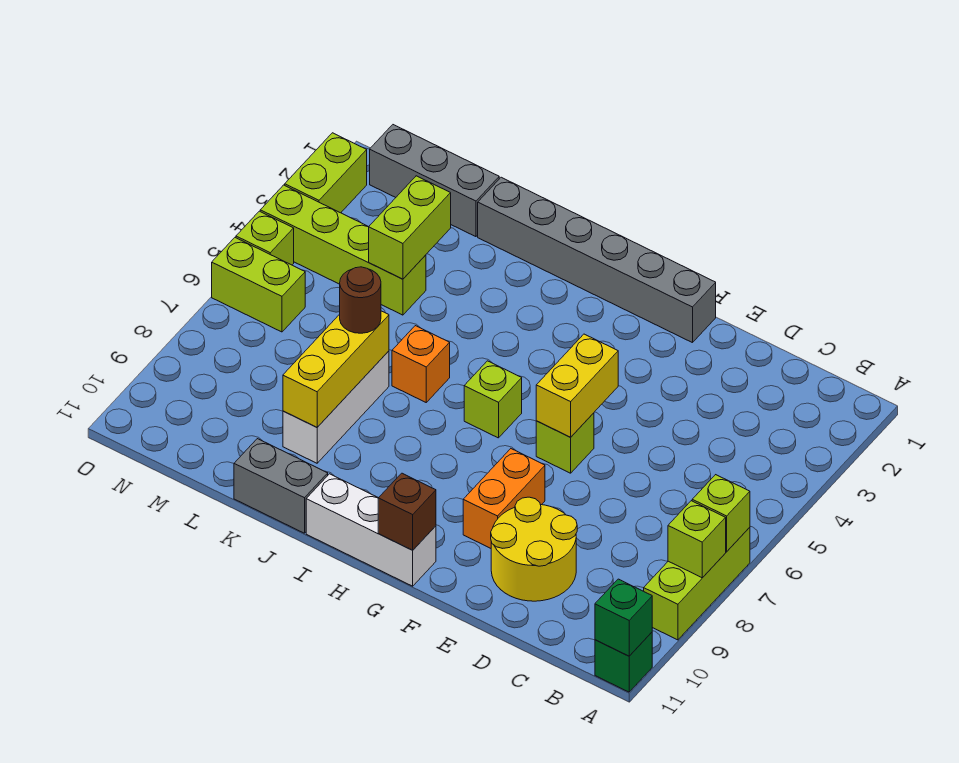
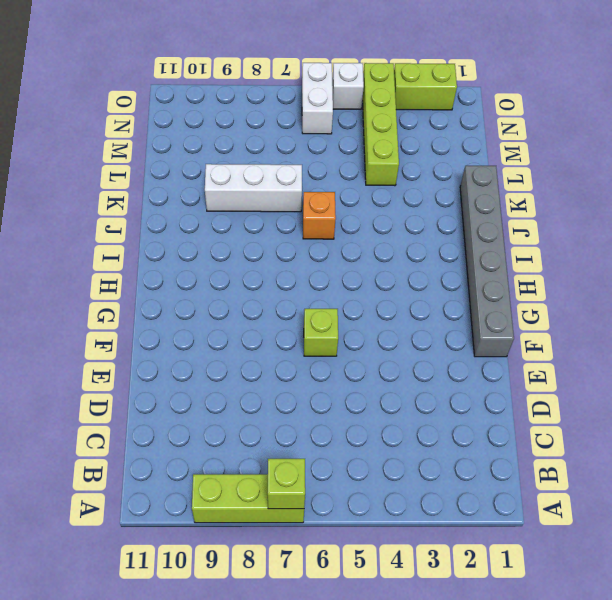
white brick N6:O6 level 1 -> lime brick N6:O6 level 1
white brick O5 level 1 -> lime brick O5 level 1
none -> green brick A11 level 1
none -> yellow round brick D9:E10 level 1
none -> orange brick F8:F9 level 1

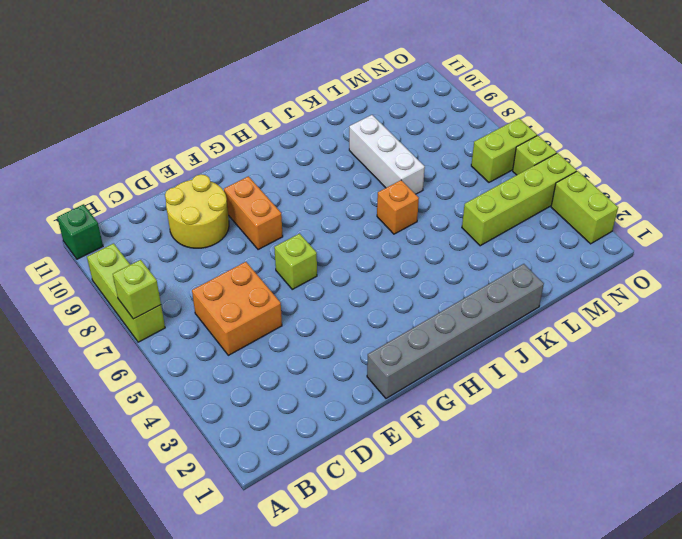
orange brick C5:D6 level 1 -> none
none -> white brick G11:I11 level 1
none -> lime brick H6 level 1
none -> grey brick J11:K11 level 1

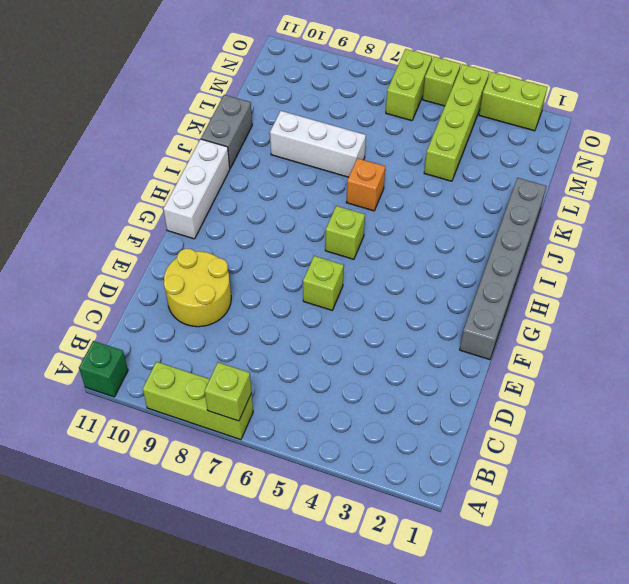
none -> orange brick F8:F9 level 1
none -> grey brick L1:N1 level 1
none -> lime brick A8 level 2

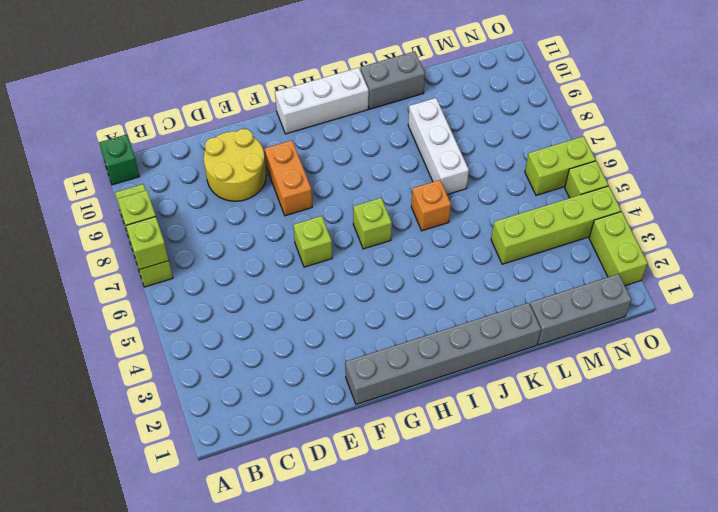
none -> green brick A11 level 2
none -> yellow brick F5:F6 level 2
none -> brown brick G11 level 2

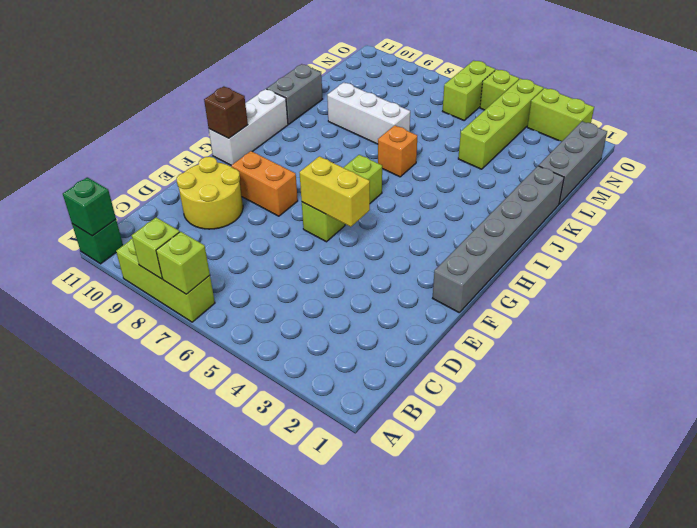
none -> yellow brick K7:K9 level 2
none -> lime brick L3:L4 level 2
none -> brown round brick K7 level 3

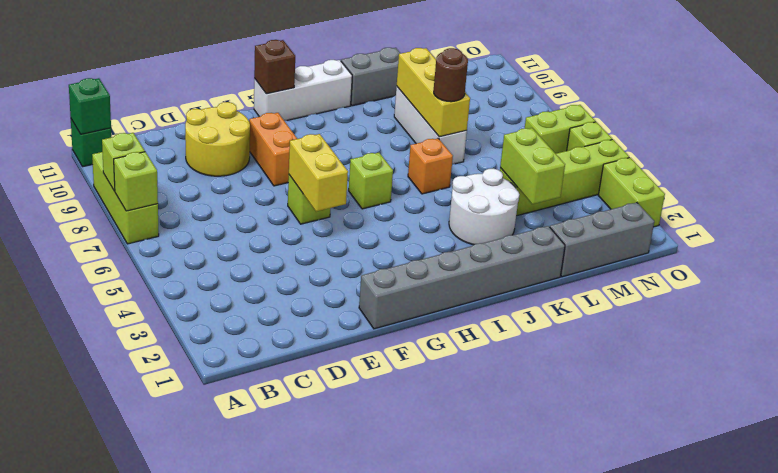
white round brick J3:K4 level 1 -> none

